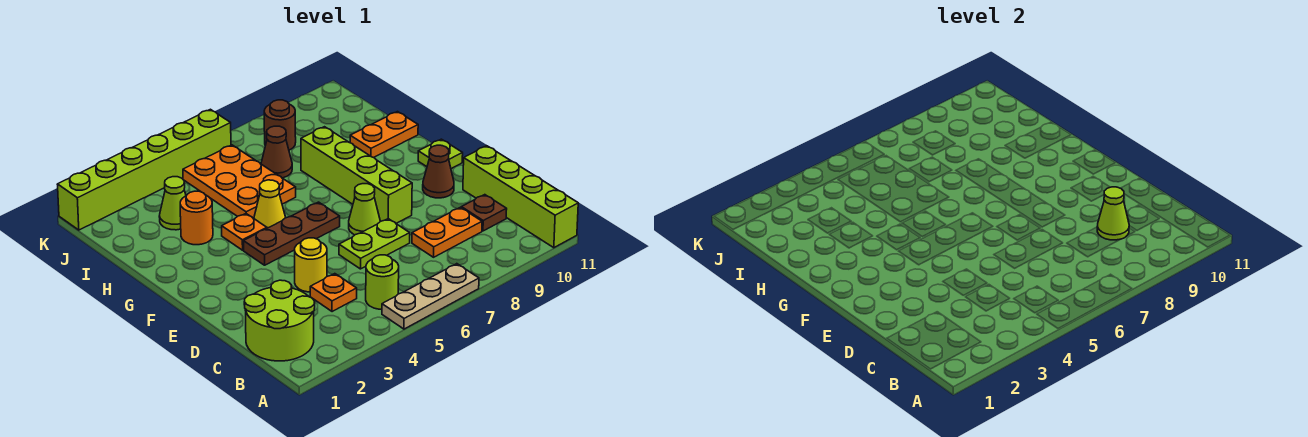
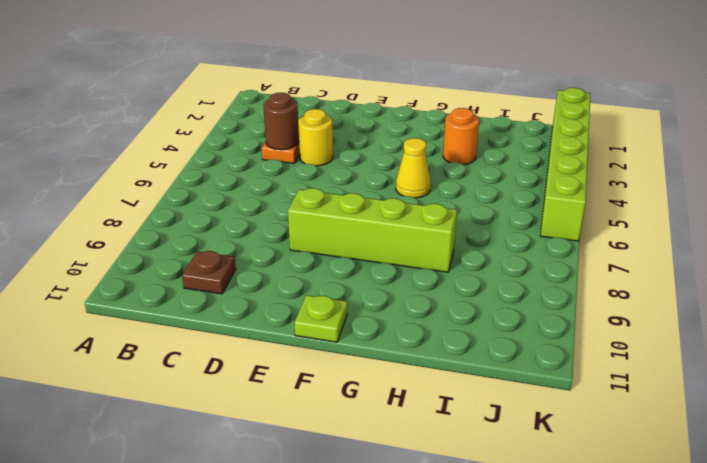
brown round brick C4 level 2 -> brown round brick J8 level 1
none -> tan plate A5:A7 level 1
none -> lime brick A11:D11 level 1
none -> lime round brick B1:C2 level 1

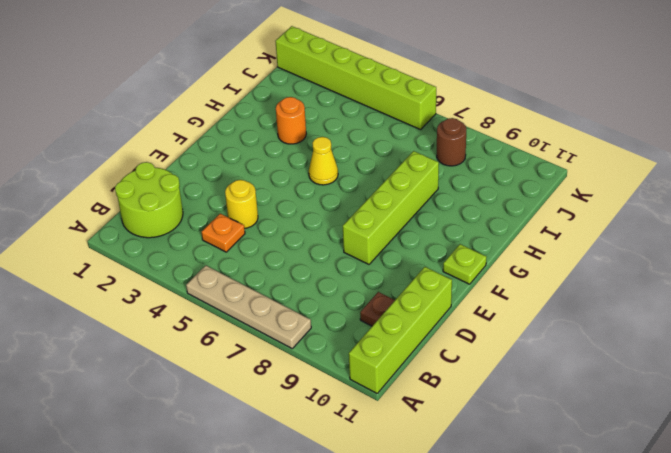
tan plate A5:A8 level 1 -> tan plate A5:A7 level 1
none -> lime round brick B5 level 1
none -> orange plate C8:C9 level 1
none -> lime plate D6:D7 level 1

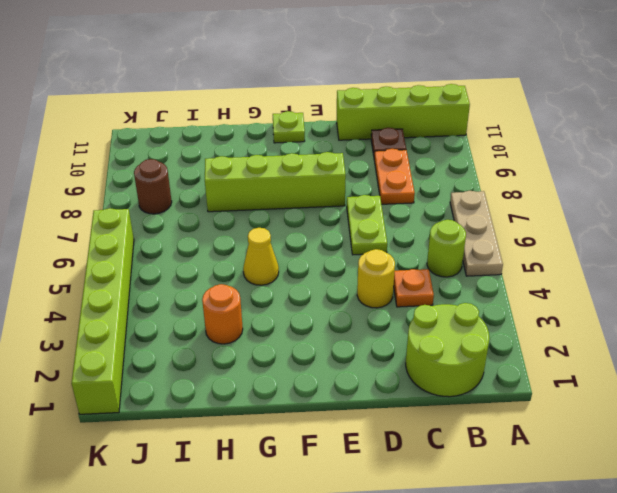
none -> lime cone E7 level 1
none -> brown cone E10 level 1
none -> brown plate F4:F6 level 1

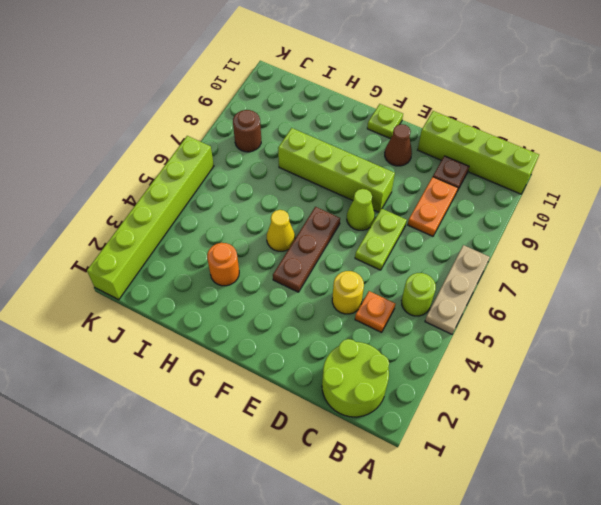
none -> orange plate G4 level 1
none -> orange plate H5:J6 level 1
none -> orange plate H10:H11 level 1

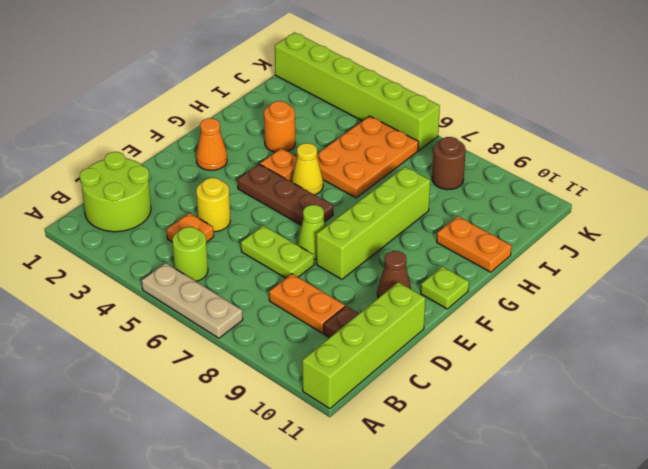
orange cone F2 level 1 -> none
none -> lime cone I3 level 1
none -> brown cone I7 level 1
none -> lime cone C9 level 2

